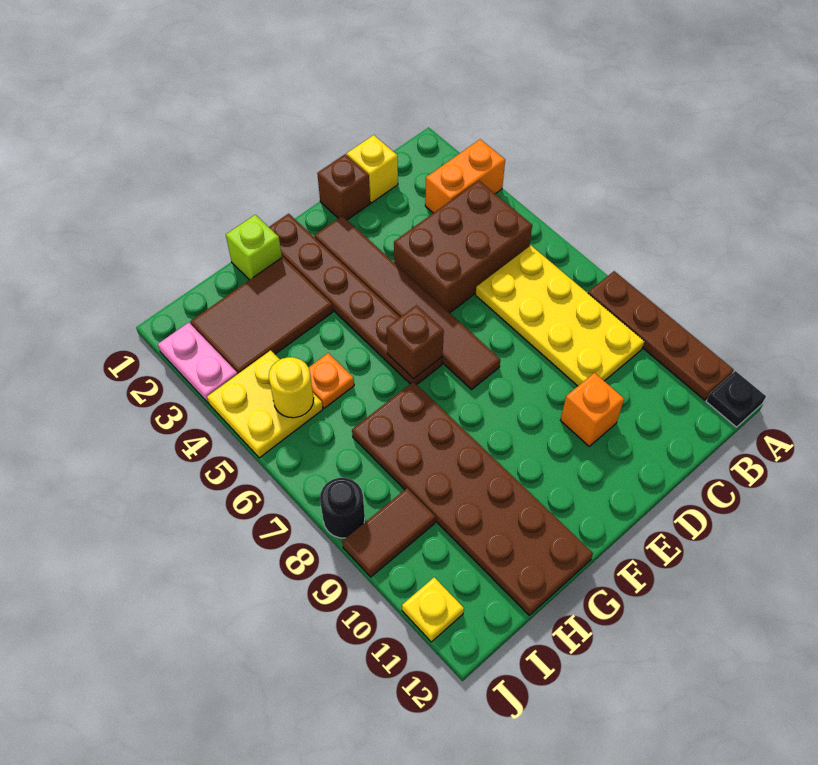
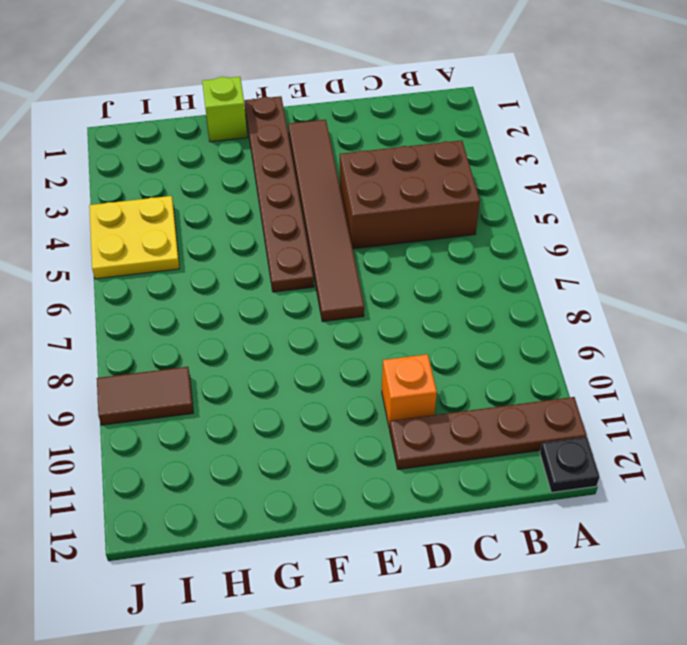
brown plate A11:D11 level 1 -> brown plate A8:A11 level 1
none -> orange brick A3:B3 level 1
none -> yellow plate B6:C9 level 1
none -> yellow brick C1 level 1

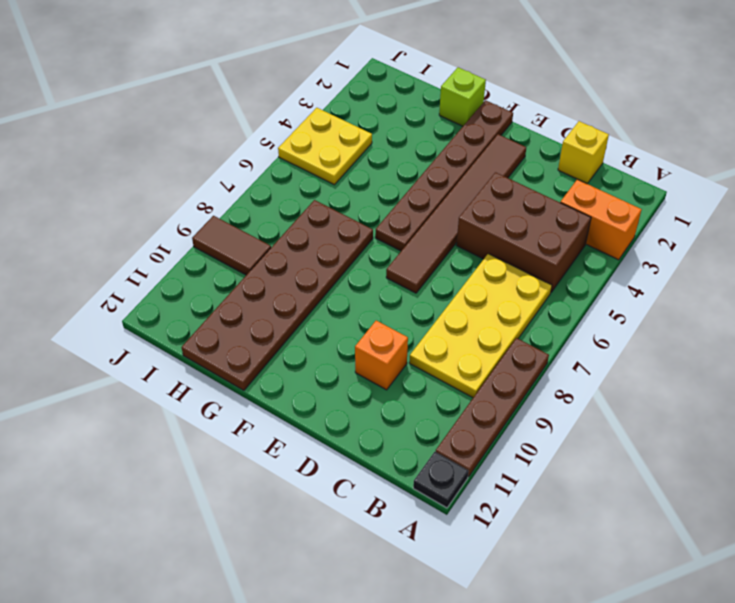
none -> brown brick D1 level 1
none -> brown tile G2:I3 level 1
none -> orange plate H5 level 1

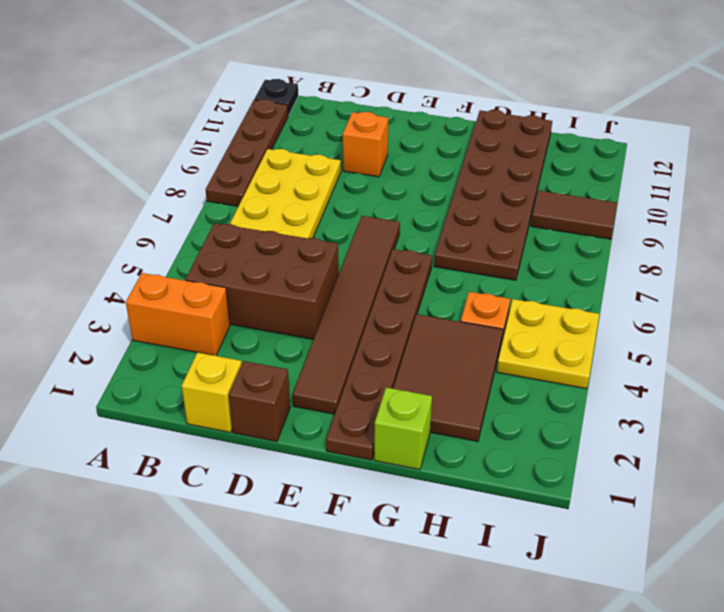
brown tile G2:H4 level 1 -> brown tile G2:I3 level 1
none -> pink plate J2:J3 level 1
none -> black round brick J8 level 1
none -> yellow plate J11 level 1

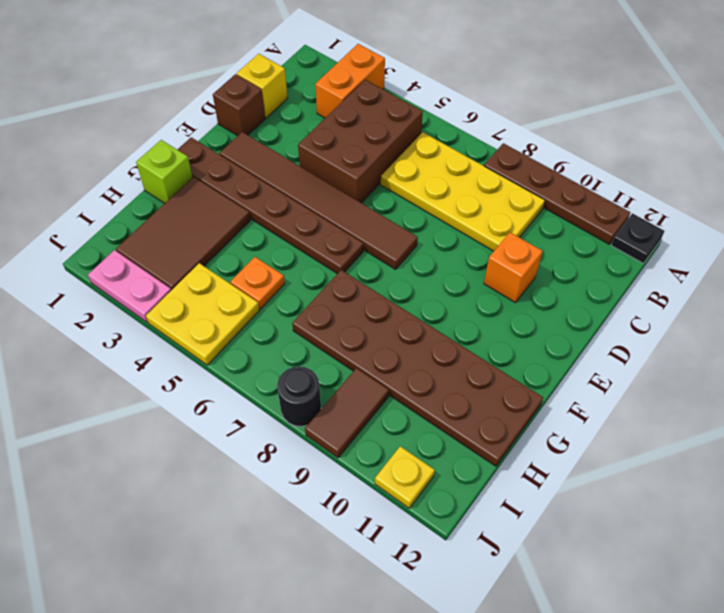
none -> brown brick F6 level 2
none -> yellow round brick I5 level 2

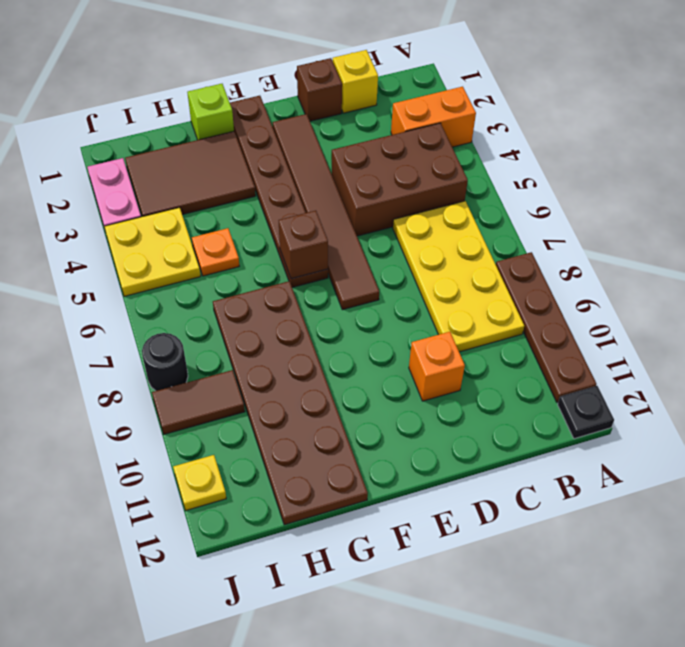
none -> yellow round brick I5 level 2

